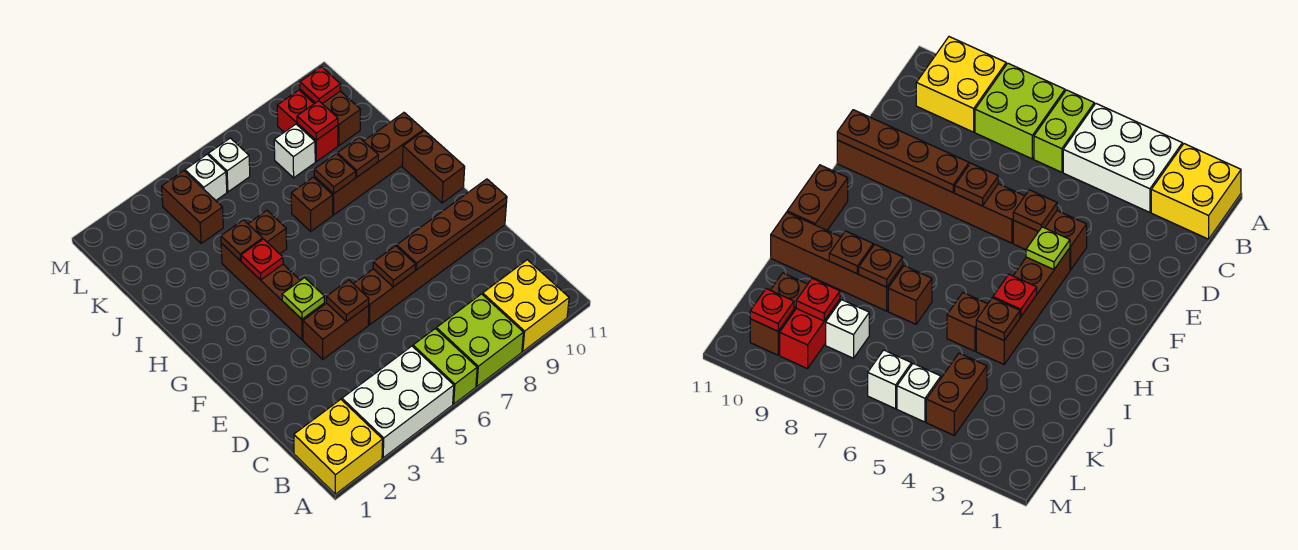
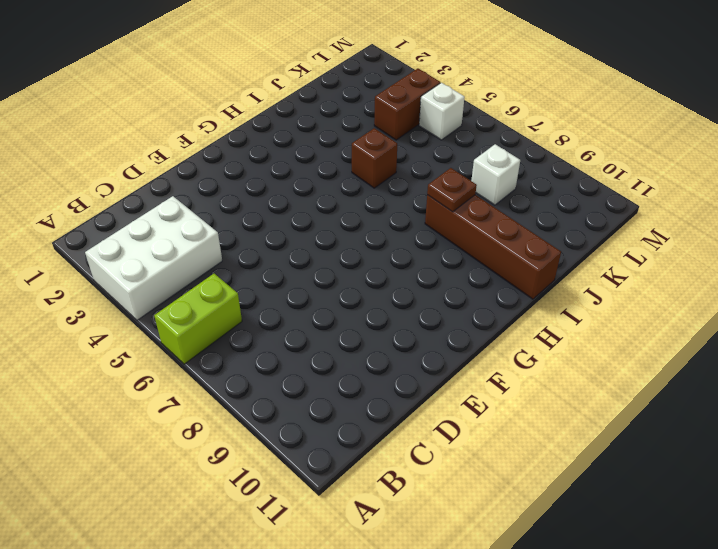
white brick A3:C4 level 1 -> white brick A3:B5 level 1
none -> yellow brick A1:B2 level 1
none -> lime brick A7:B8 level 1
none -> yellow brick A9:B10 level 1

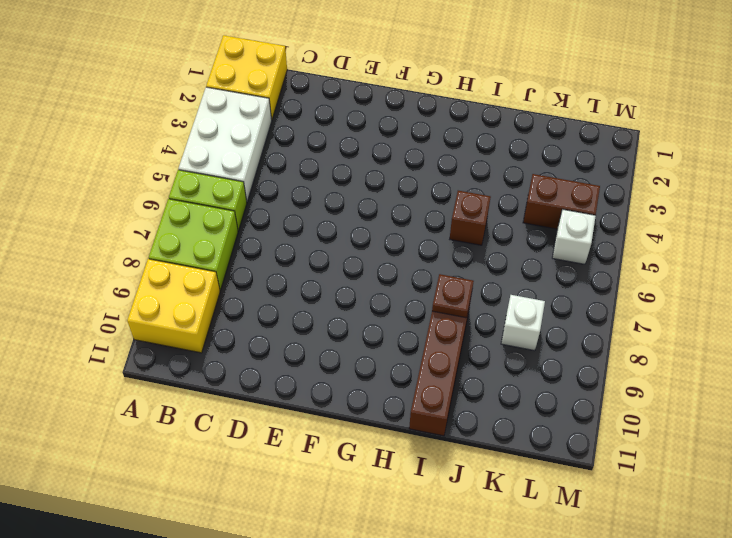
none -> brown brick E4:E5 level 1
none -> brown brick E6:E11 level 1
none -> brown brick F4:I4 level 1

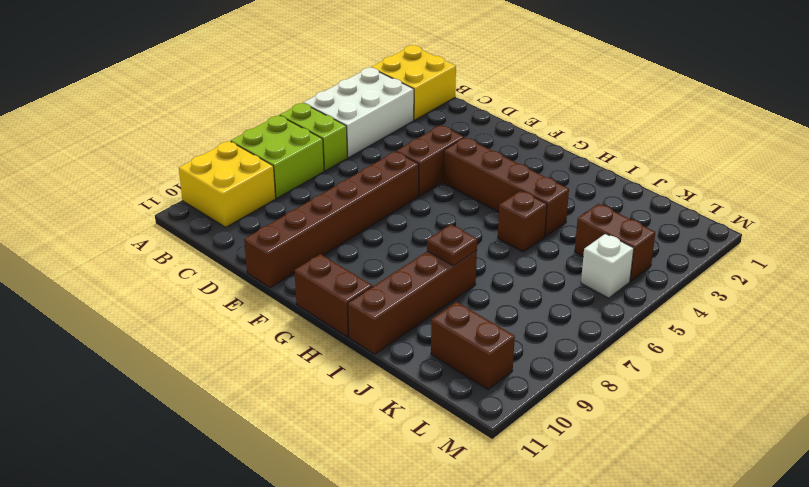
none -> brown brick I7 level 1
none -> white brick K8 level 1
none -> red brick K9:L9 level 1

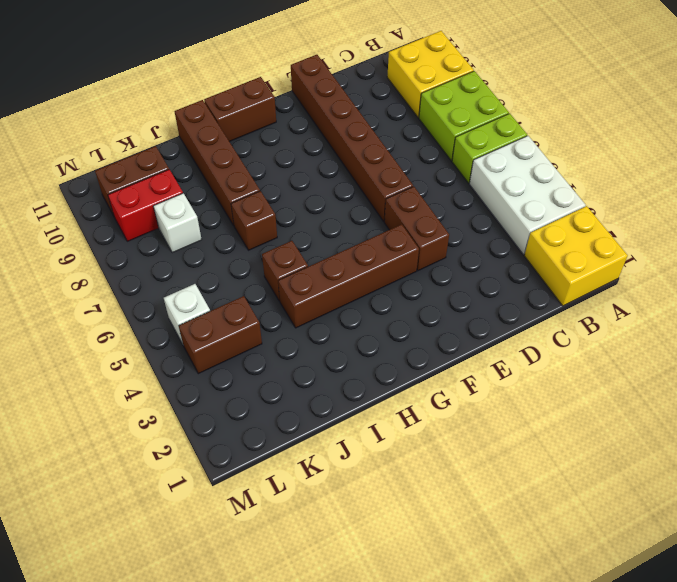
none -> white brick L6 level 1
none -> brown plate E5 level 2
none -> brown plate E7 level 2

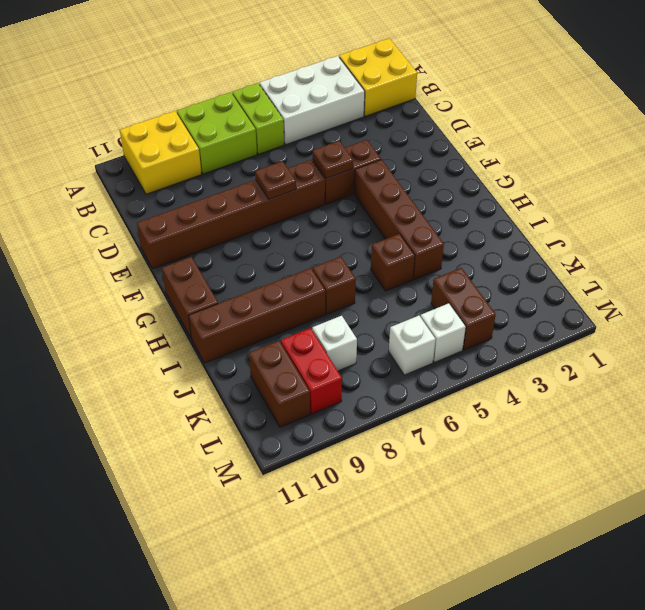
none -> brown plate E8:E11 level 2
none -> lime plate F4 level 2
none -> red plate H4 level 2

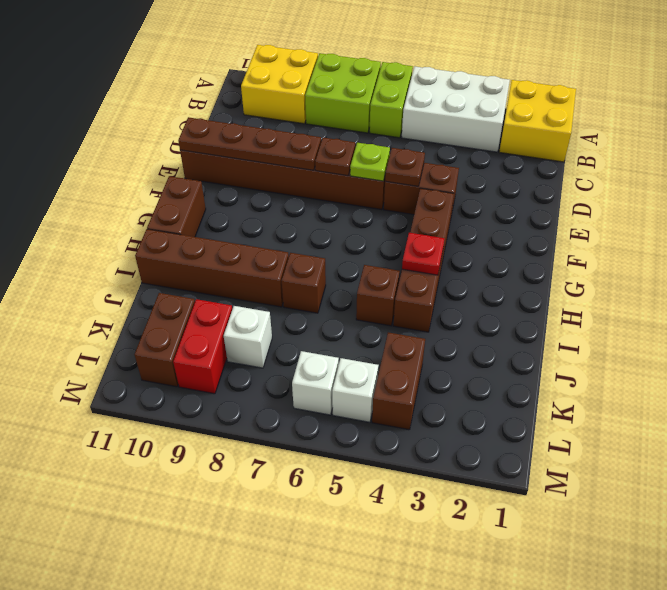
lime plate E6 level 2 -> lime plate F4 level 2
none -> brown plate I4 level 2
none -> brown plate I8 level 2
none -> brown plate I9 level 2

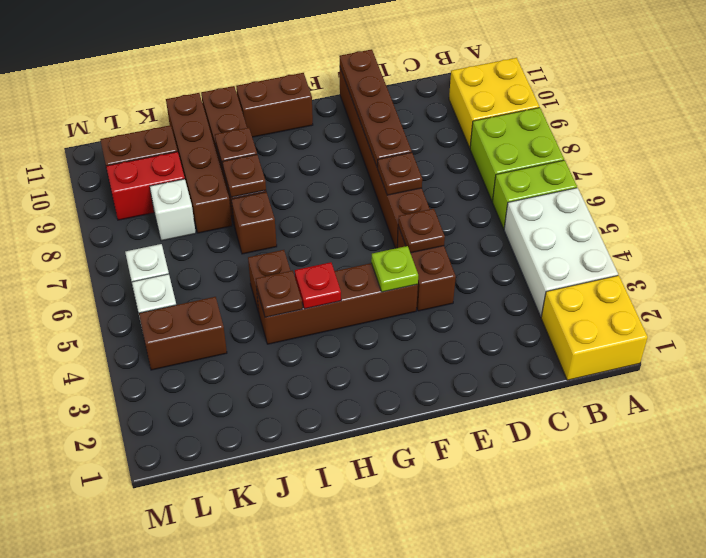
brown brick J8:J11 level 1 -> none
none -> red plate K9 level 2
none -> red plate L10 level 2

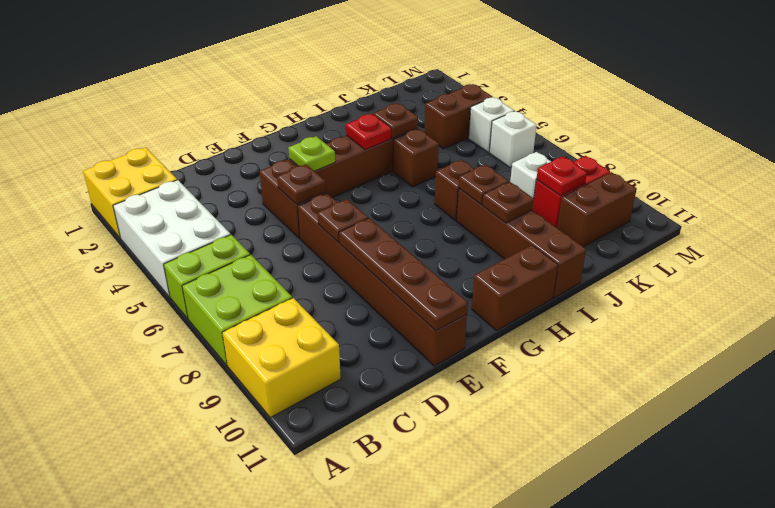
none -> red plate L10 level 2

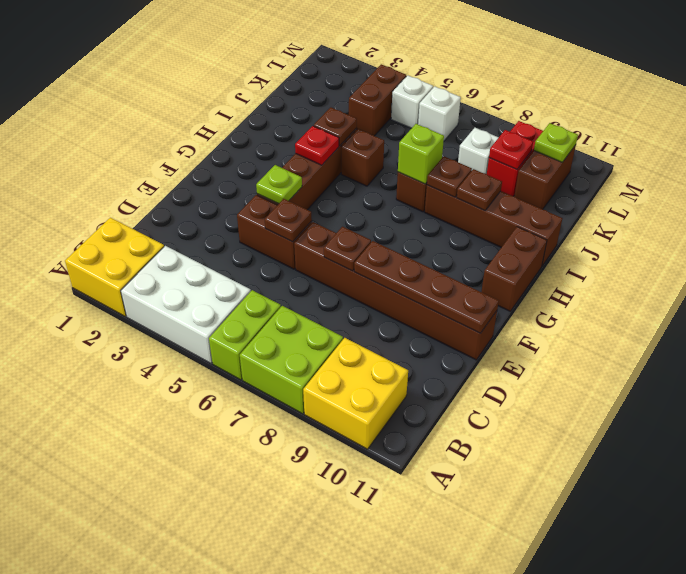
lime brick I7 level 2 -> none
lime plate L10 level 2 -> red plate L10 level 2

